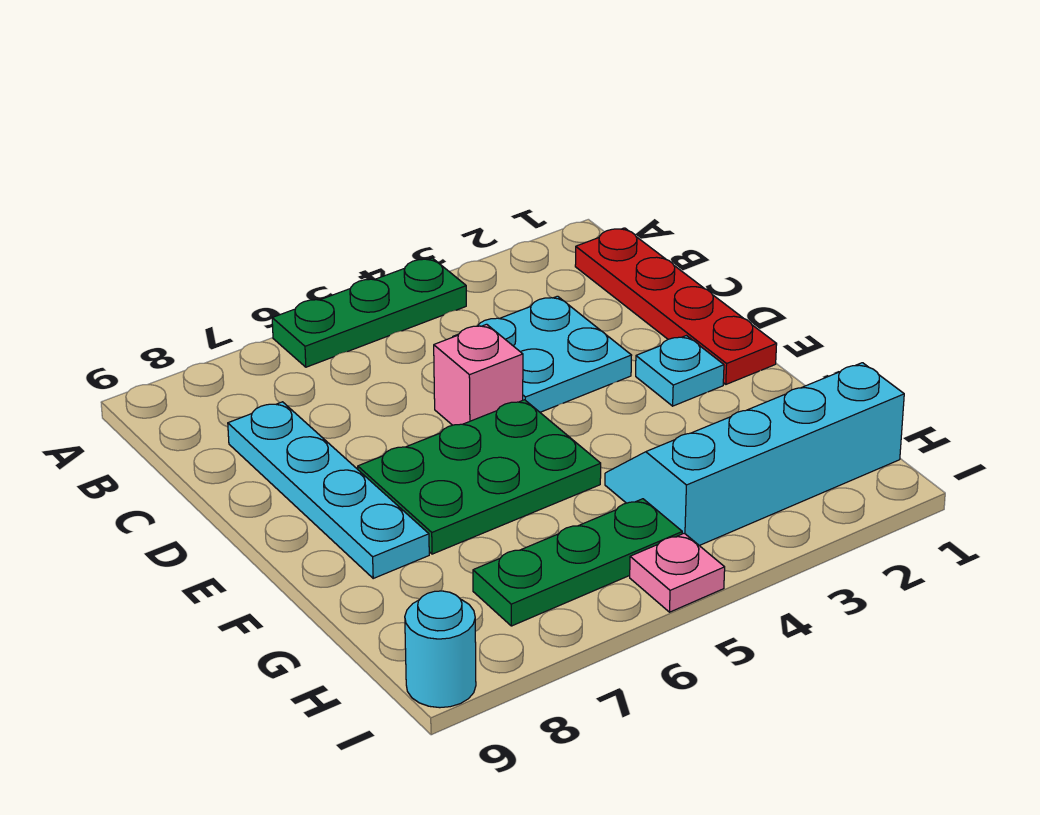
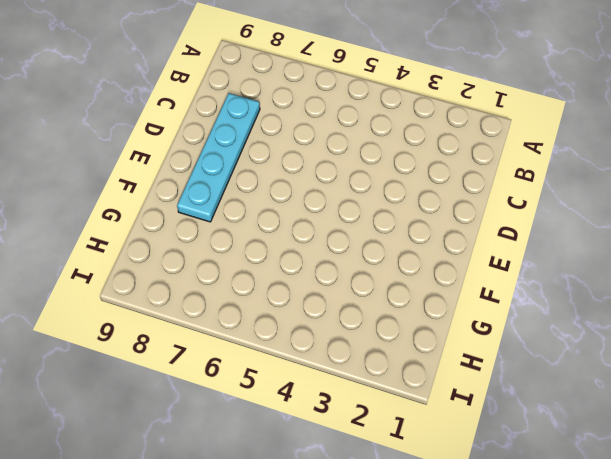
none -> green plate A4:A6 level 1
none -> red plate B1:E1 level 1

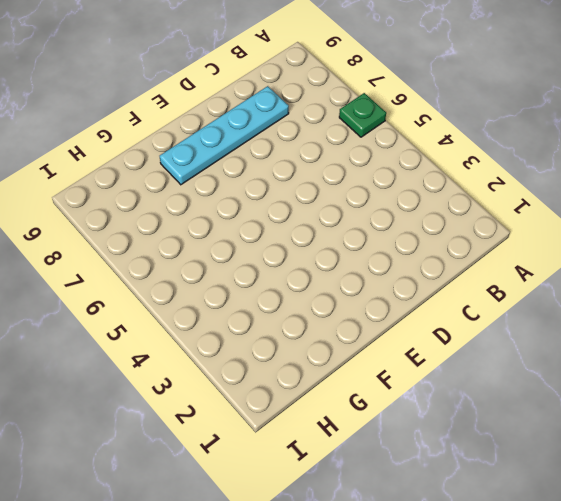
green plate A6 level 1 -> green plate A4:A6 level 1
none -> red plate B1:E1 level 1
none -> cyan plate C3:D4 level 1

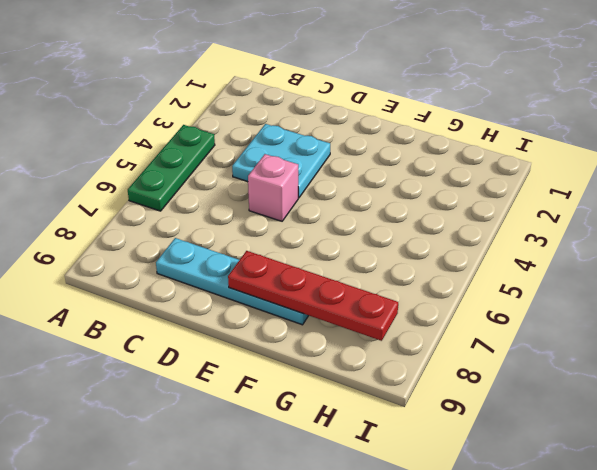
red plate E8:H8 level 2 -> red plate B1:E1 level 1
none -> cyan plate E2 level 1
none -> green plate E5:F7 level 1

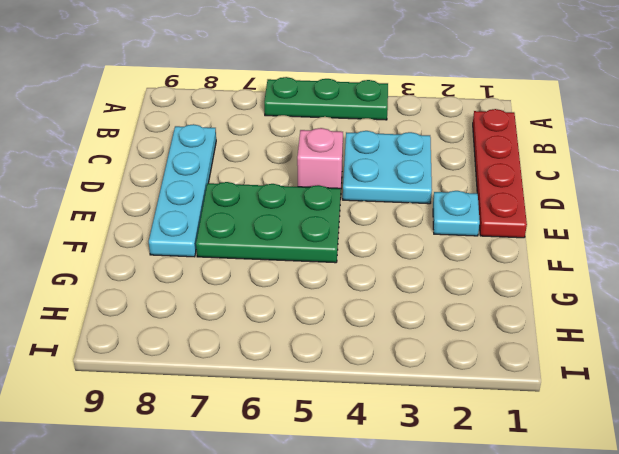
none -> cyan slope G1:H4 level 1 top H
none -> green plate H5:H7 level 1

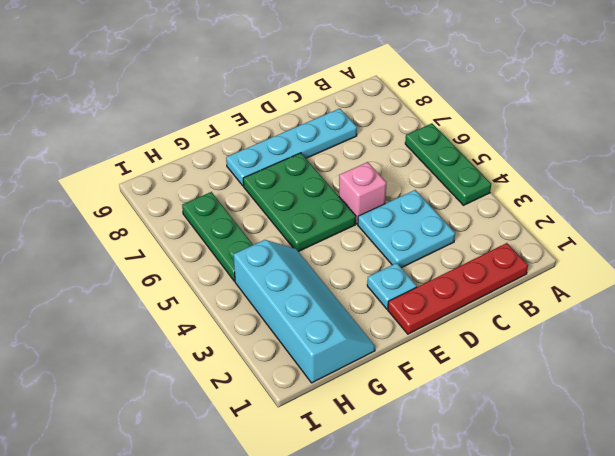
none -> pink plate I5 level 1
none -> cyan round brick I9 level 1

